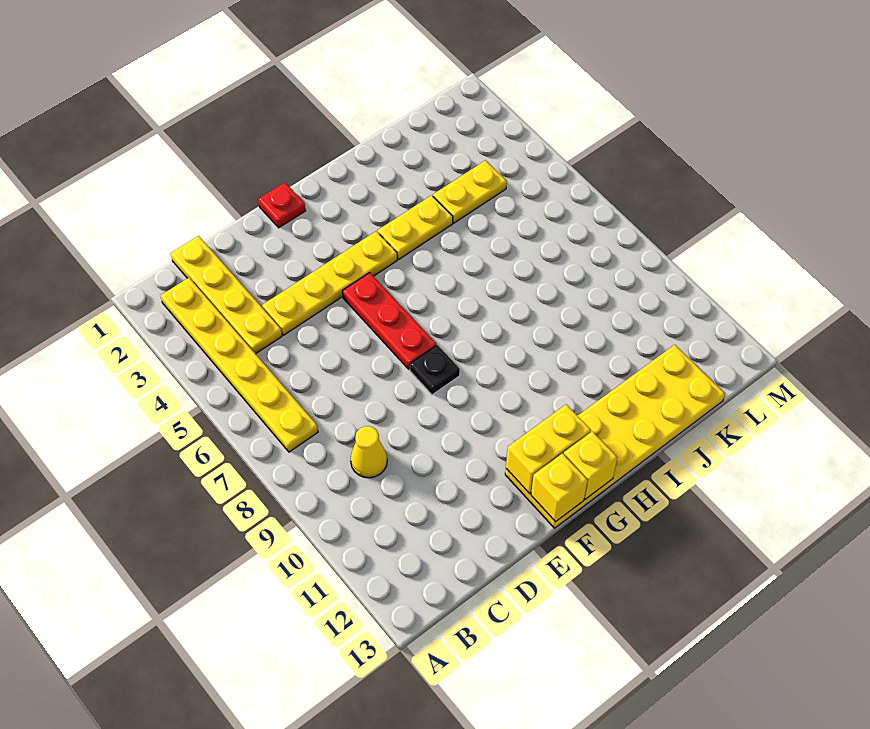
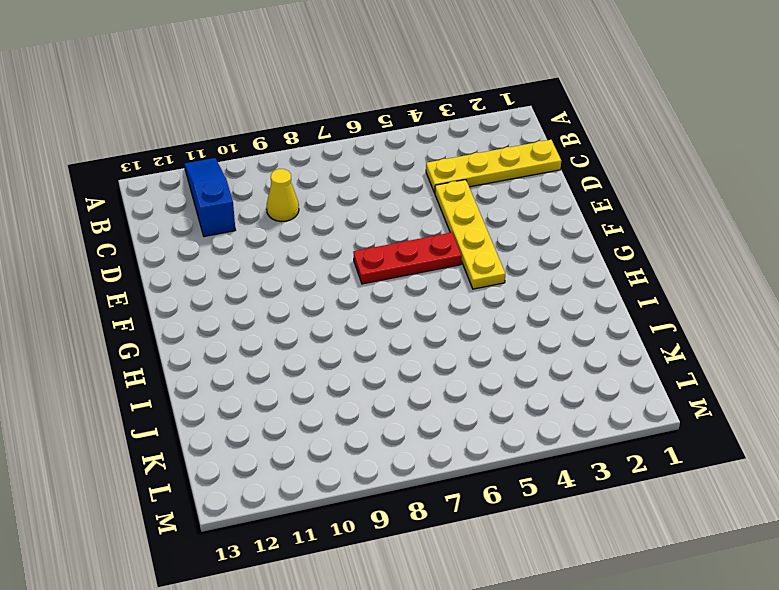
blue slope A11:C11 level 1 top C -> none
none -> yellow plate B2:B7 level 1
none -> red plate F1 level 1
none -> black plate F8 level 1

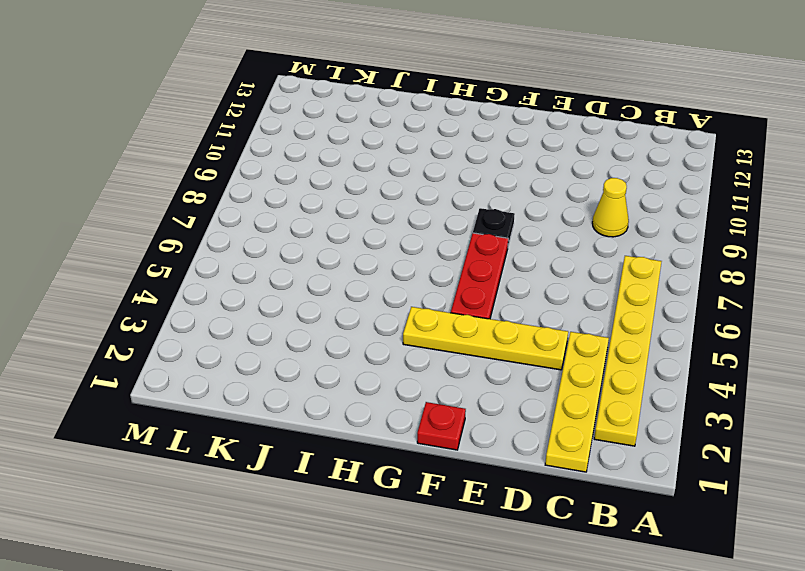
none -> yellow plate F12:K13 level 1
none -> yellow plate H4:I4 level 1
none -> yellow plate J4:K4 level 1

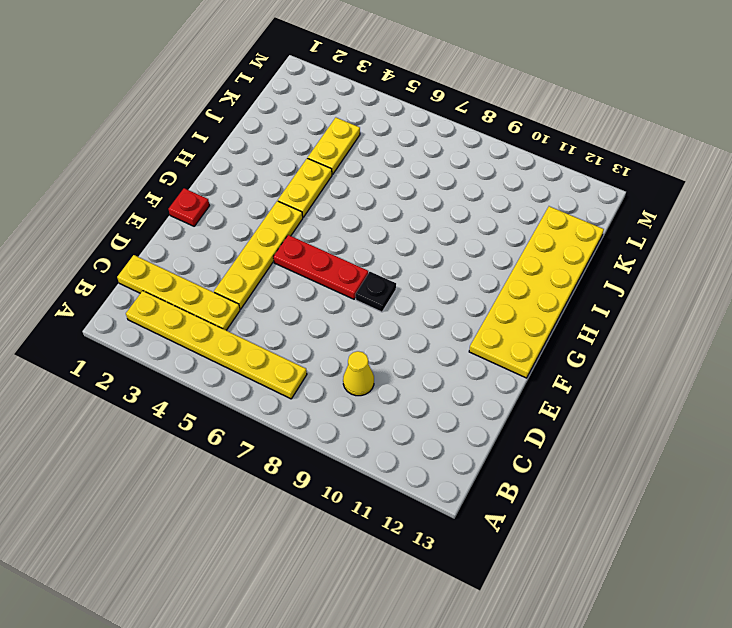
none -> yellow brick F12:G12 level 2
none -> yellow brick F13 level 2
none -> yellow brick G13 level 2

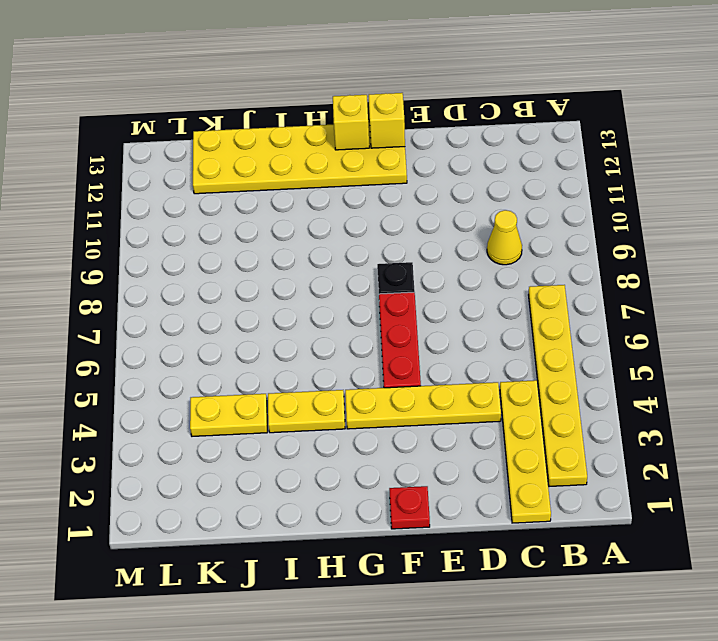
none -> yellow brick F12:G12 level 2

